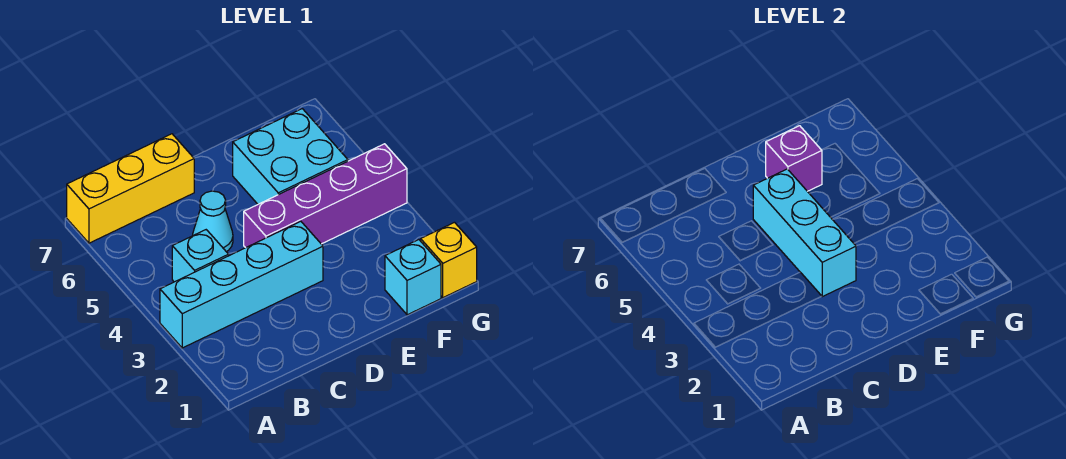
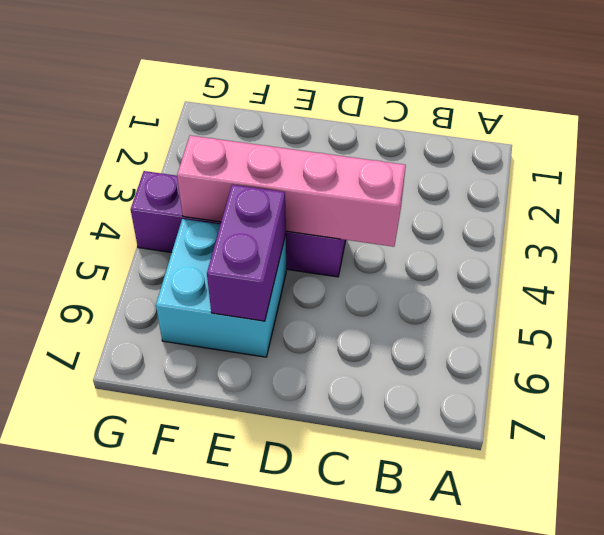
pink brick C4:F4 level 2 -> cyan brick D3:D5 level 2
purple brick E5:E6 level 2 -> purple brick E6 level 2
none -> cyan brick A3:D3 level 1
none -> yellow brick A7:C7 level 1

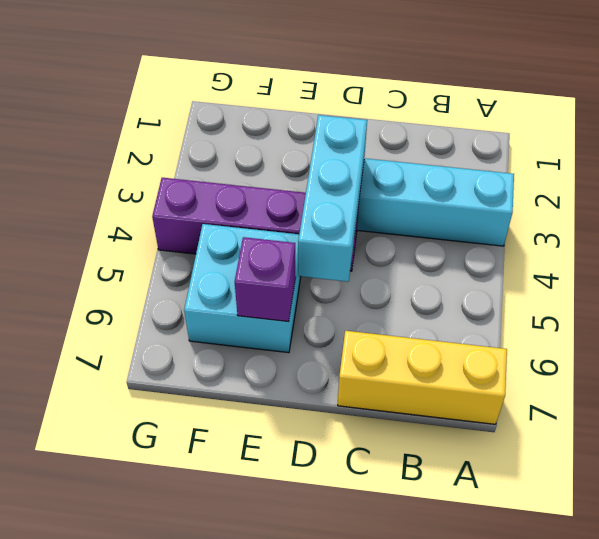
none -> cyan brick B4 level 1
none -> cyan cone C5 level 1

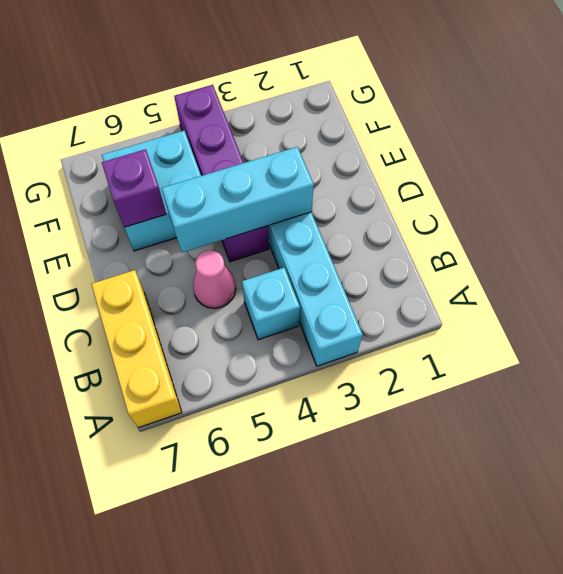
pink cone C5 level 1 -> cyan cone C5 level 1
none -> cyan brick F1 level 1
none -> yellow brick G1 level 1

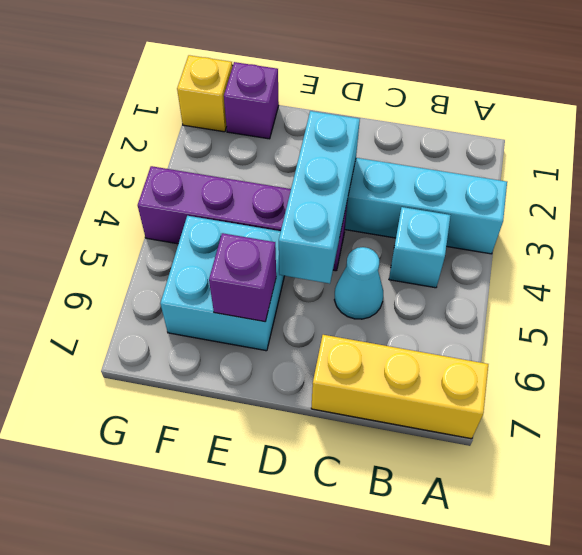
purple brick F1 level 1 -> cyan brick F1 level 1

